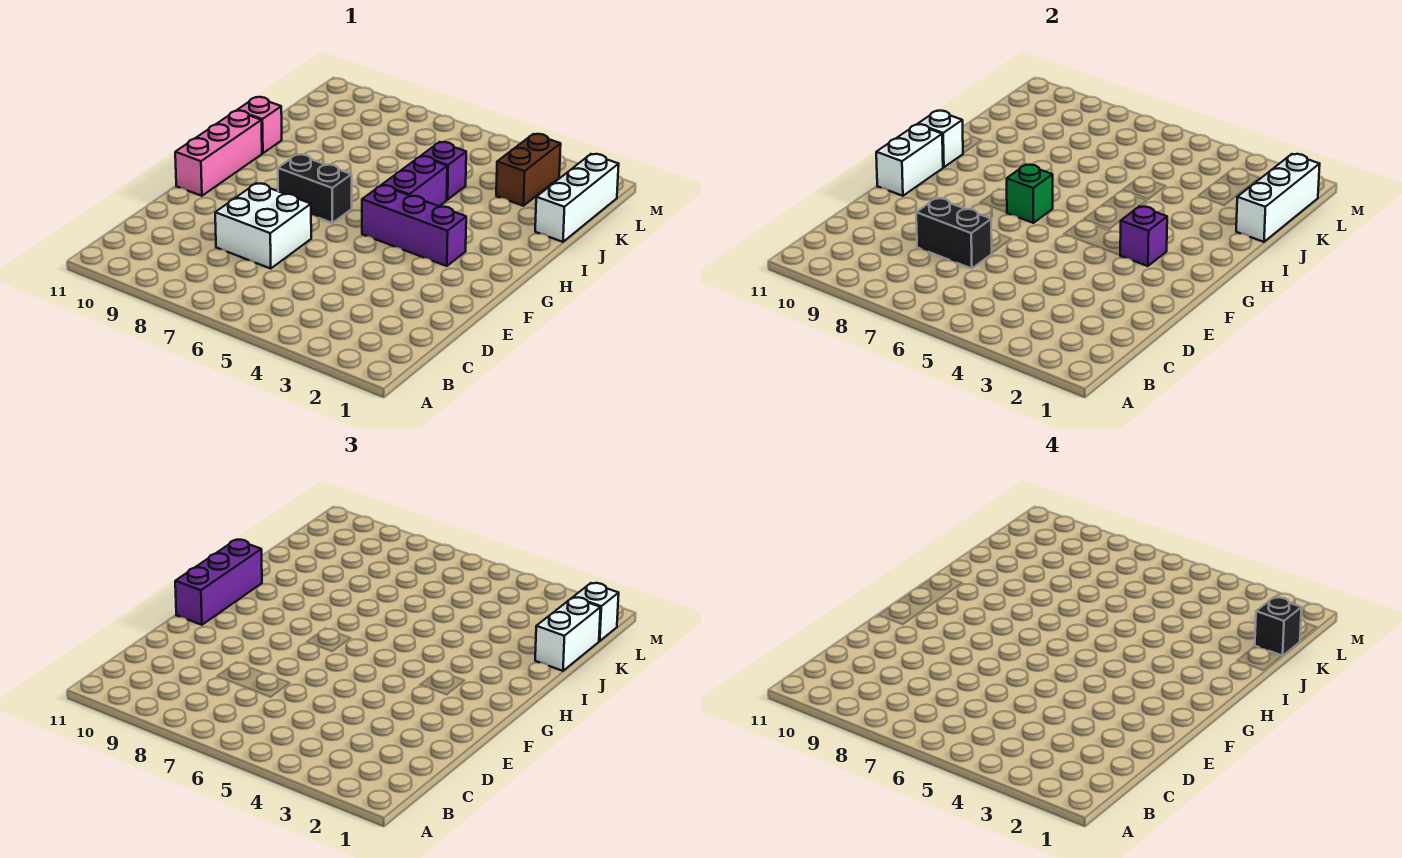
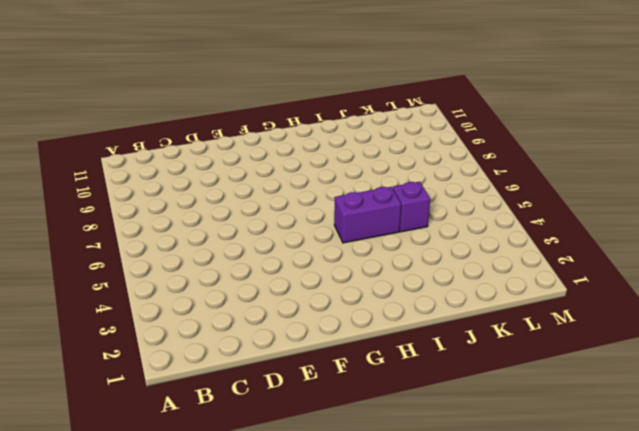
none -> white brick D7:E8 level 1
none -> pink brick F11:H11 level 1
none -> purple brick G3:G5 level 1

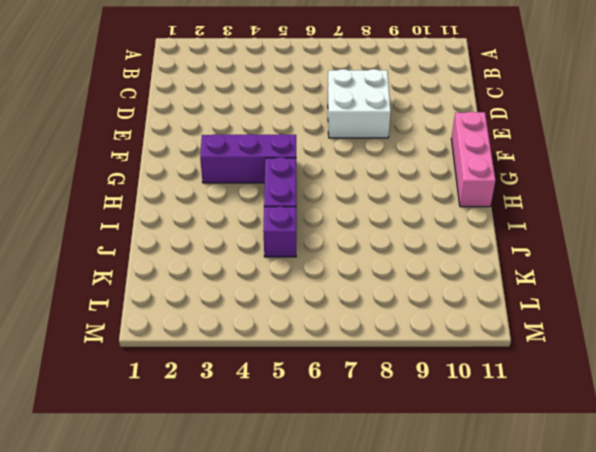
none -> black brick G7:G8 level 1
none -> pink brick I11 level 1
none -> white brick J1:L1 level 1

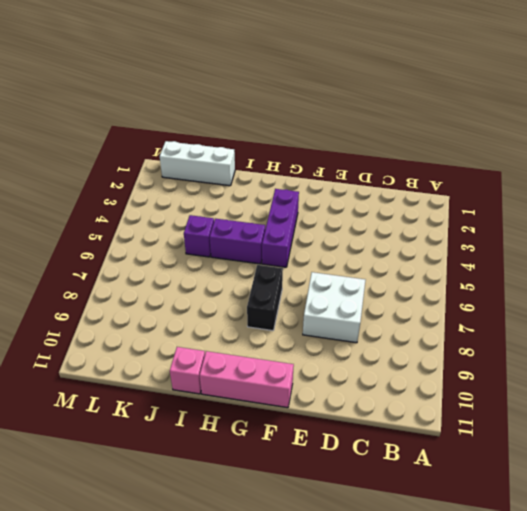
none -> brown brick K3:L3 level 1
none -> black brick D7:D8 level 2
none -> white brick F11:G11 level 2

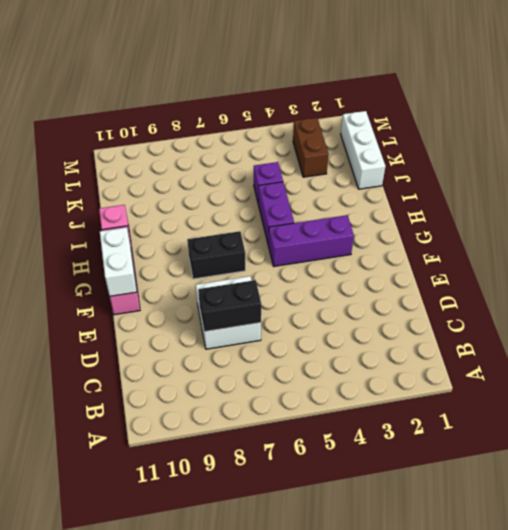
none -> purple brick G3 level 2
none -> green brick G7 level 2
none -> white brick H11 level 2

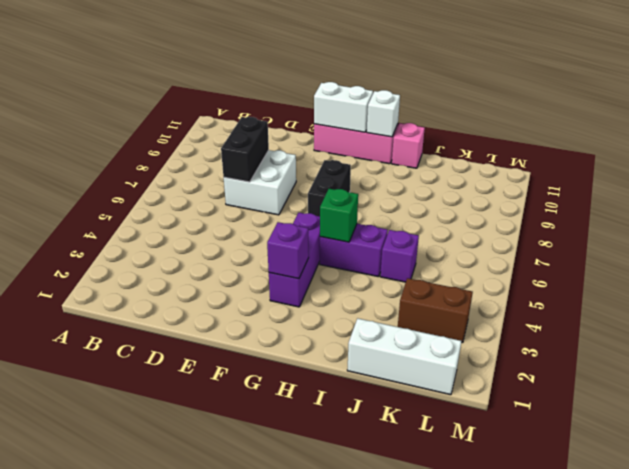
green brick H5 level 2 -> green brick G7 level 2
none -> white brick J1:L1 level 2
none -> purple brick F11:H11 level 3
none -> white brick J1:K1 level 3

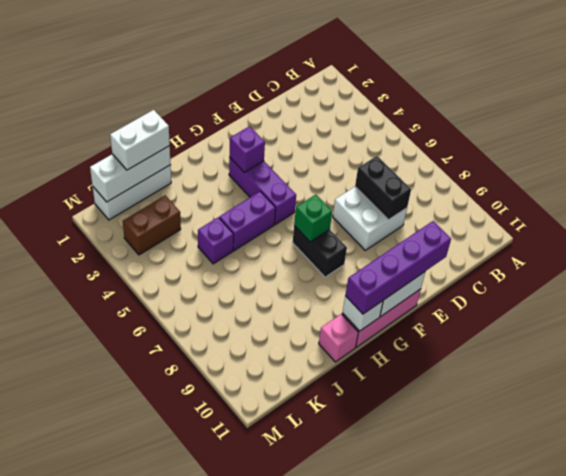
purple brick E11:H11 level 3 -> purple brick F11:H11 level 3
none -> white brick L1 level 3
none -> black brick K1 level 4

